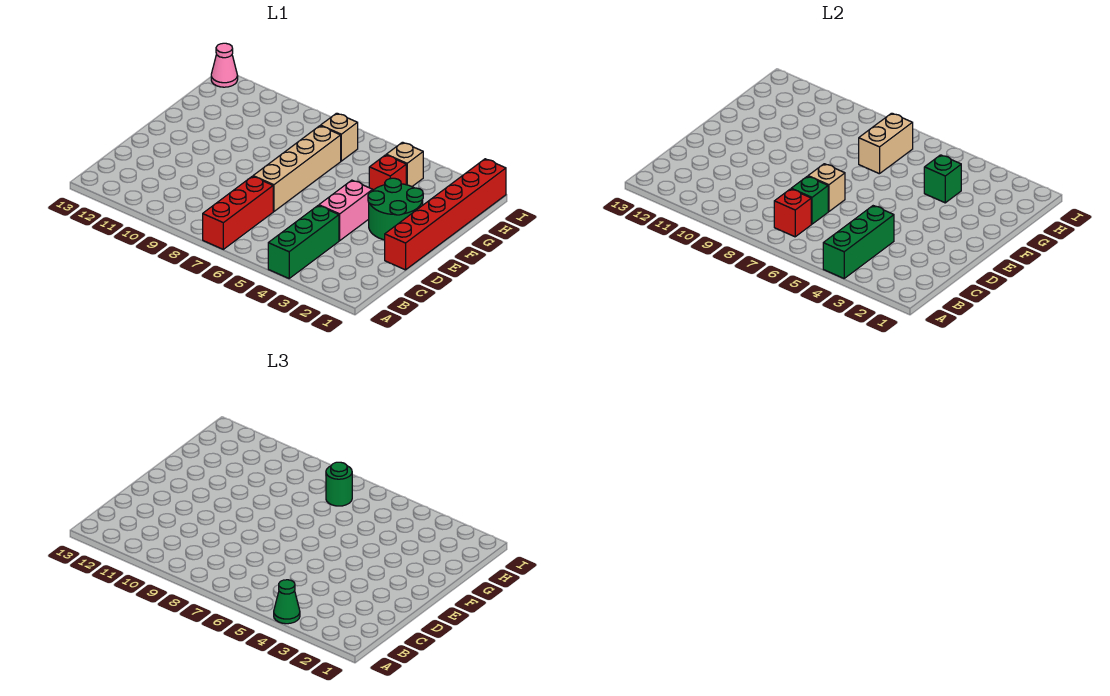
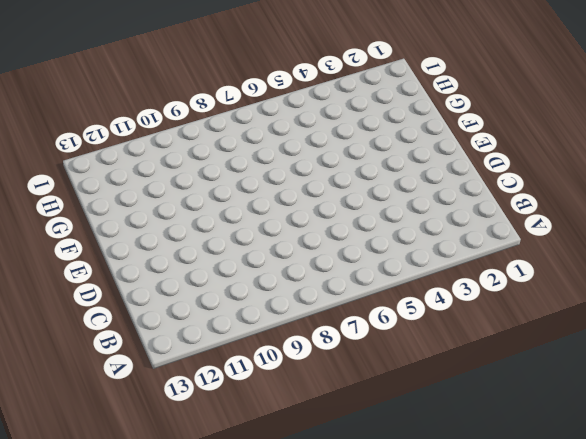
none -> green brick A4:C4 level 1
none -> red brick A7:C7 level 1
none -> red brick D1:I1 level 1

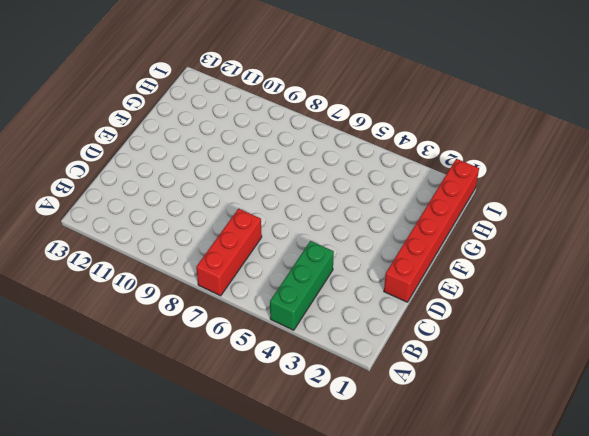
none -> pink brick D4:E4 level 1
none -> tan brick D7:G7 level 1
none -> green round brick E2:F3 level 1

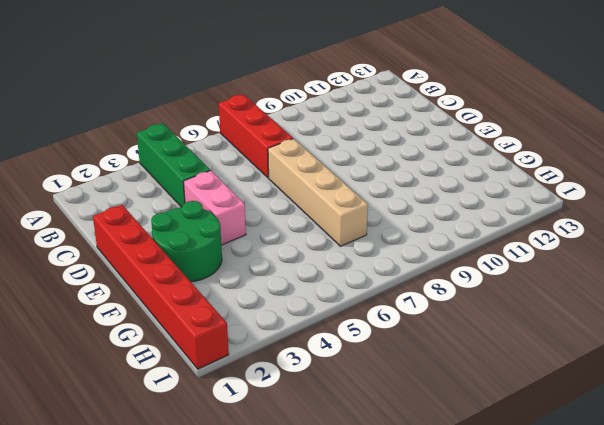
none -> red brick G4 level 1
none -> tan brick H4 level 1
none -> tan brick H7 level 1

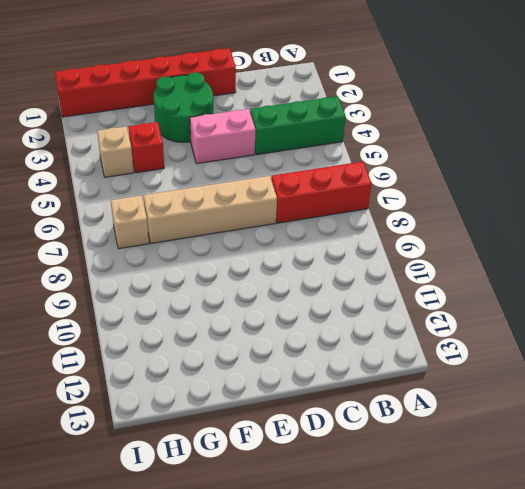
none -> pink cone I13 level 1
none -> green brick A4:C4 level 2
none -> red brick B7 level 2

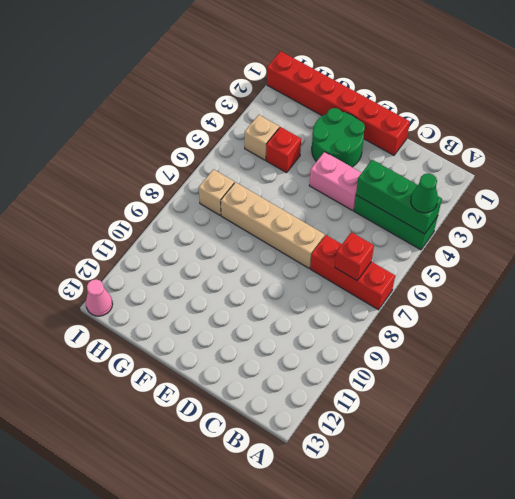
none -> green brick C7 level 2
none -> tan brick D7 level 2
none -> green brick G4 level 2

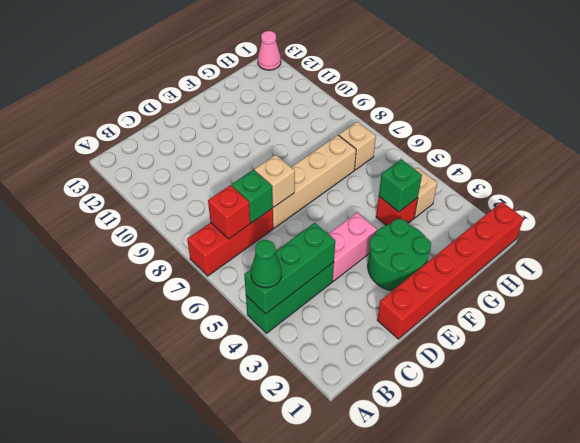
none -> tan brick G7:H7 level 2
none -> green round brick H7 level 3

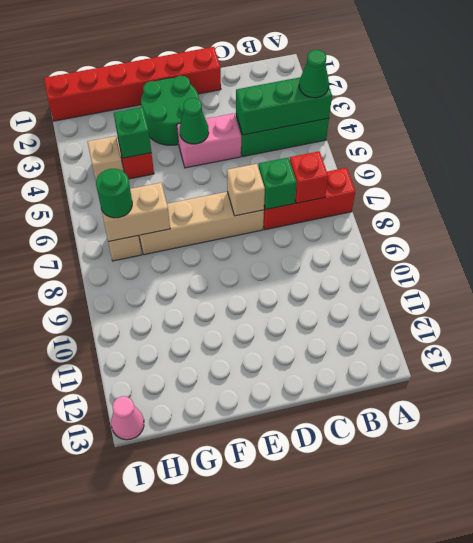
green cone E4 level 2 -> none

